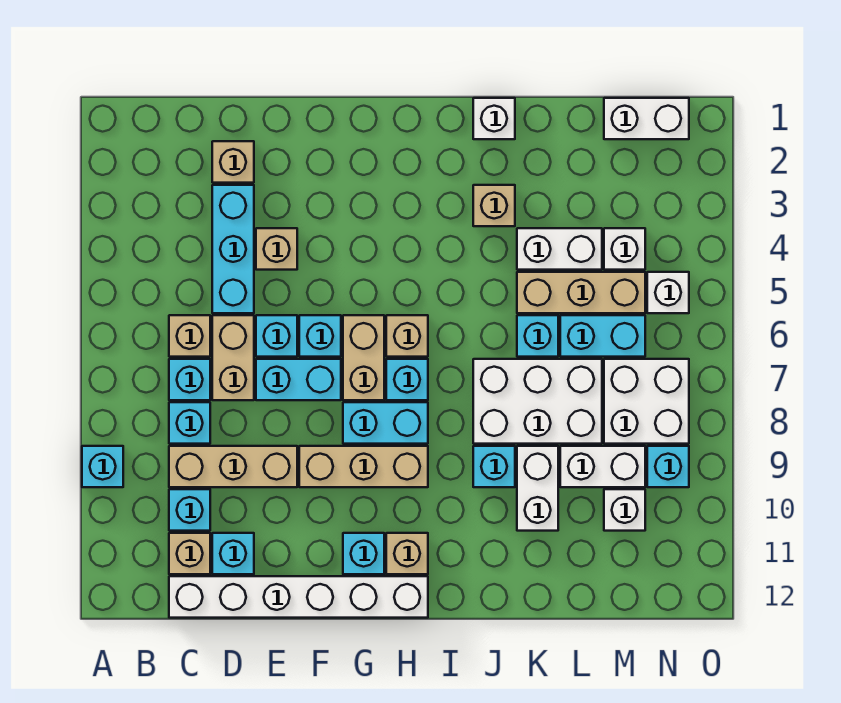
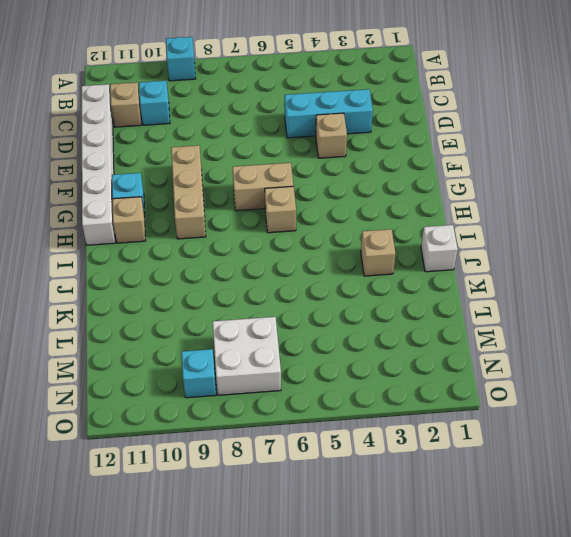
none -> tan brick C6 level 1
none -> cyan brick C7 level 1
none -> cyan brick C8 level 1
none -> tan brick C9:E9 level 1

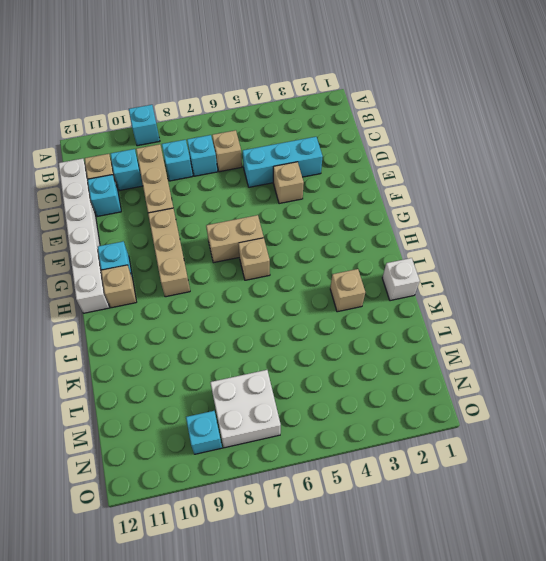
none -> tan brick D2 level 1
none -> tan brick D6:D7 level 1
none -> cyan brick E6 level 1
none -> cyan brick E7:F7 level 1

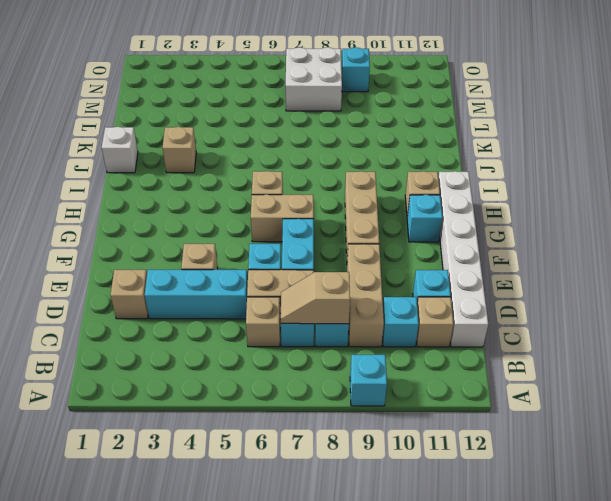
tan slope C7:C8 level 2 top 8 -> none
none -> cyan brick F6 level 1
none -> cyan brick G8:H8 level 1
none -> cyan brick H7 level 1
none -> white brick J7:L8 level 1

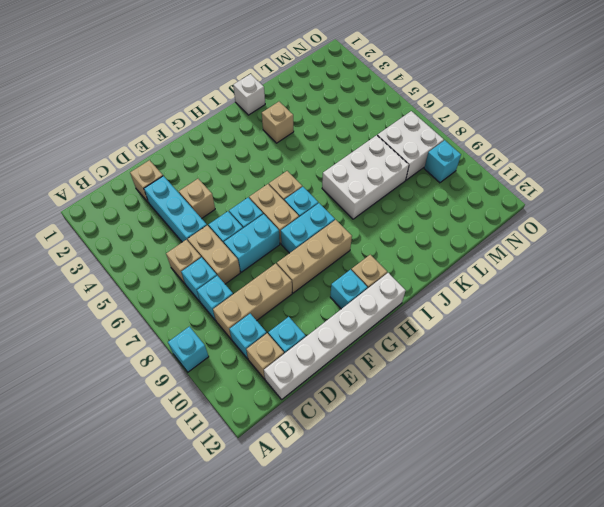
none -> cyan brick J9 level 1
none -> white brick K4:L4 level 1
none -> tan brick K5:M5 level 1
none -> cyan brick K6 level 1

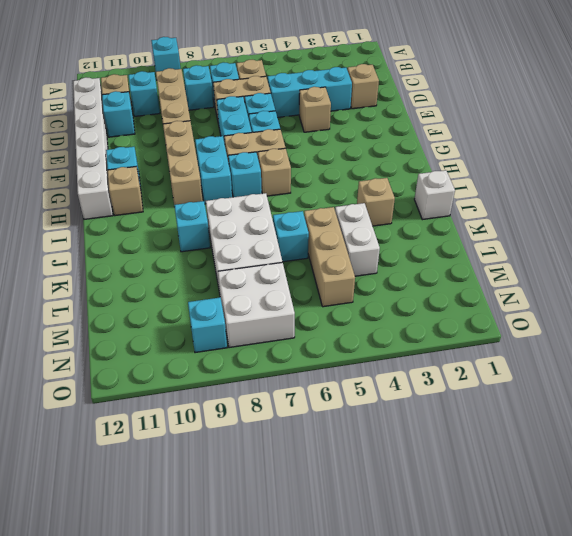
none -> white brick K9:K10 level 1
none -> cyan brick L6:M6 level 1
none -> white brick L9:M9 level 1
none -> white brick M1:N1 level 1

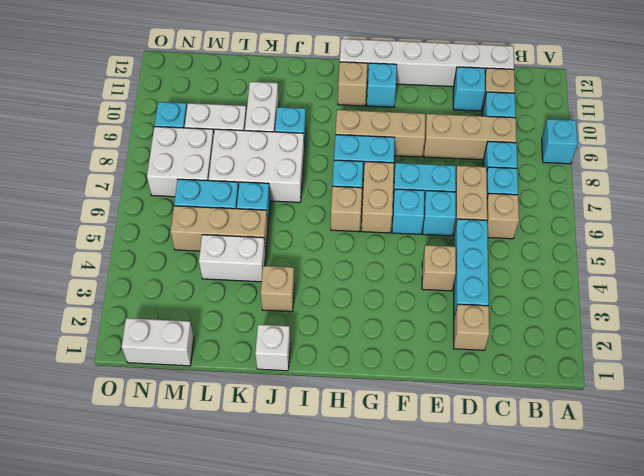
none -> white brick M4 level 1
none -> white brick M10 level 1
none -> white brick N5 level 1

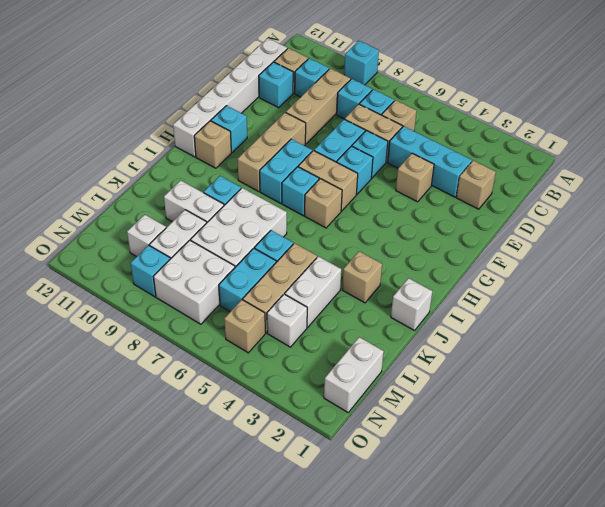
tan brick N5 level 1 -> white brick N5 level 1

